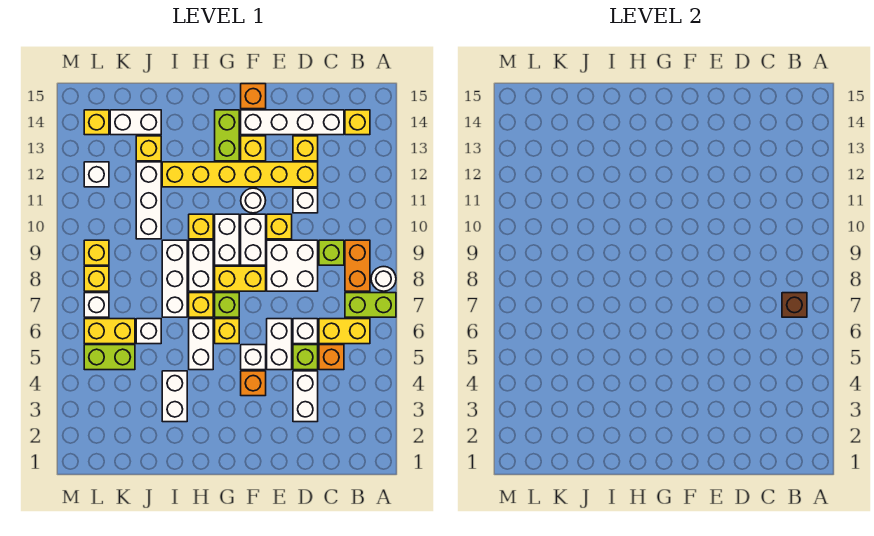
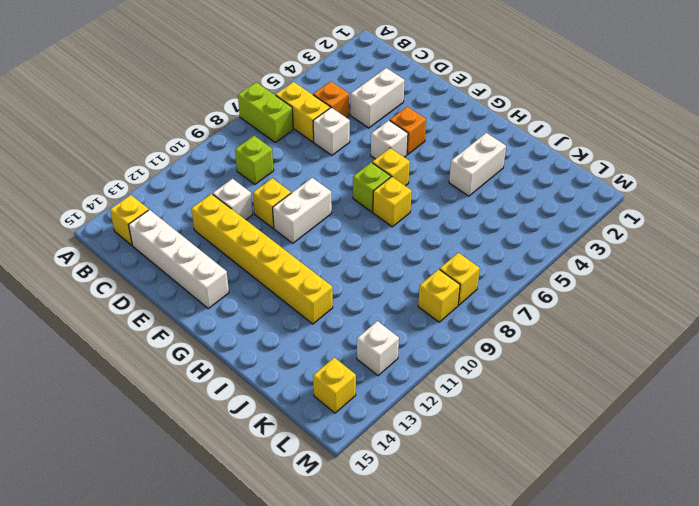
none -> white round brick A8 level 1
none -> orange brick B8:B9 level 1
none -> lime brick D5 level 1
none -> white brick D8:E9 level 1

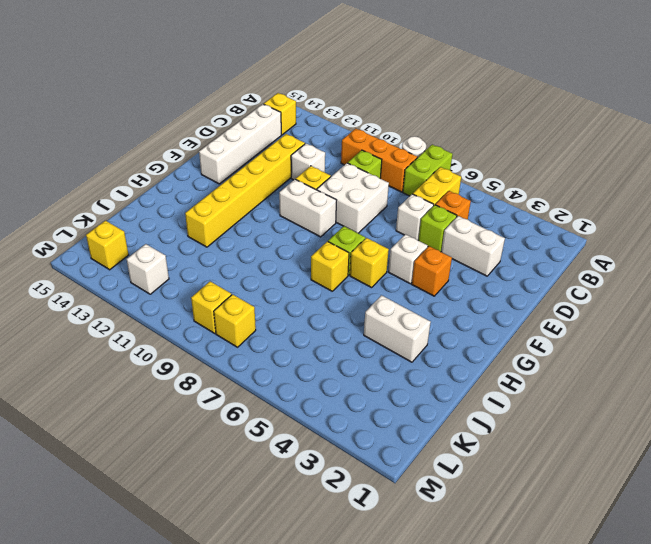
orange brick B8:B10 level 1 -> orange brick B8:B9 level 1
none -> yellow brick D13 level 1
none -> white brick E5:E6 level 1
none -> yellow brick F8:G8 level 1
none -> white round brick F11 level 1

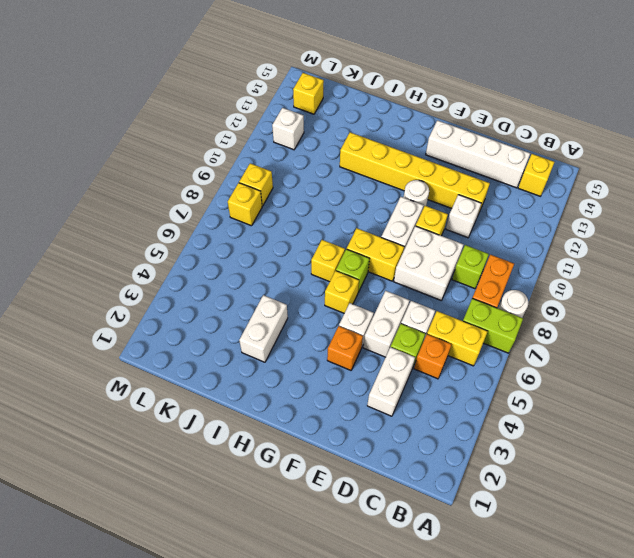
none -> yellow brick D13 level 1
none -> yellow brick F13 level 1
none -> orange brick F15 level 1
none -> white brick G9:G10 level 1

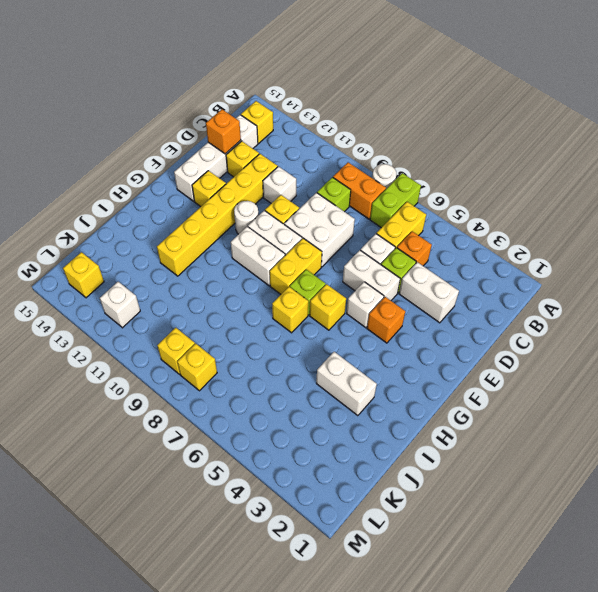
orange brick D14 level 2 -> orange brick F15 level 1
none -> lime brick G13:G14 level 1
none -> white brick H5:H6 level 1
none -> white brick H8:H9 level 1
none -> yellow brick H10 level 1

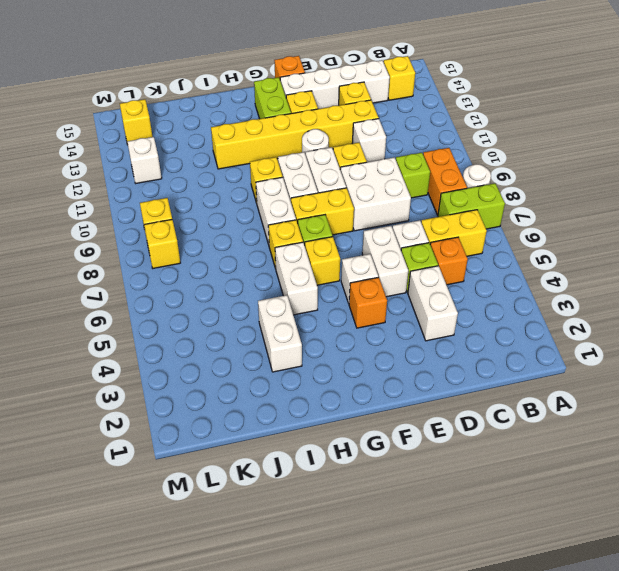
none -> white brick I7:I9 level 1
none -> white brick J6 level 1
none -> white brick J10:J12 level 1
none -> yellow brick J13 level 1

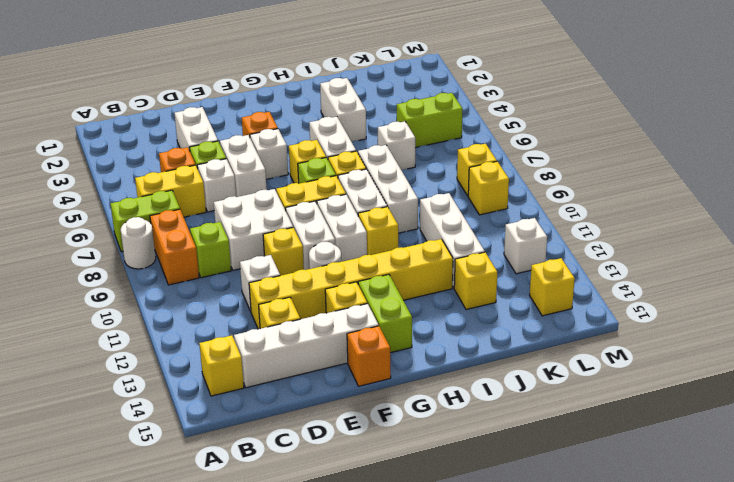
none -> white brick J14:K14 level 1
none -> yellow brick K6:L6 level 1
none -> white brick L7 level 1
none -> brown brick B7 level 2

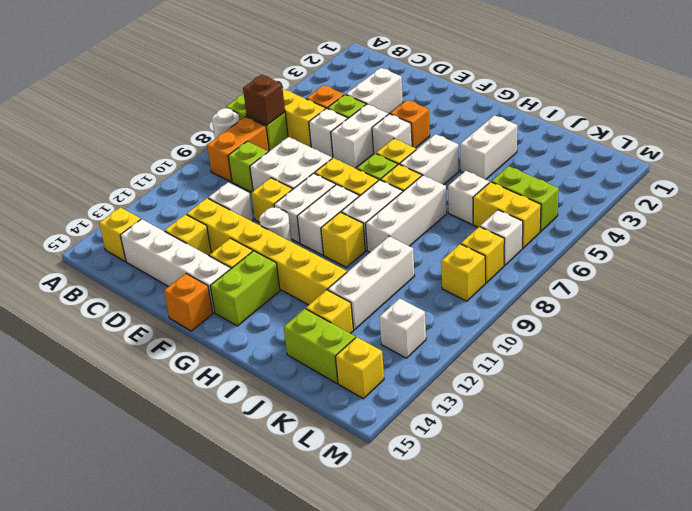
lime brick J14:K14 level 1 -> white brick J14:K14 level 1

